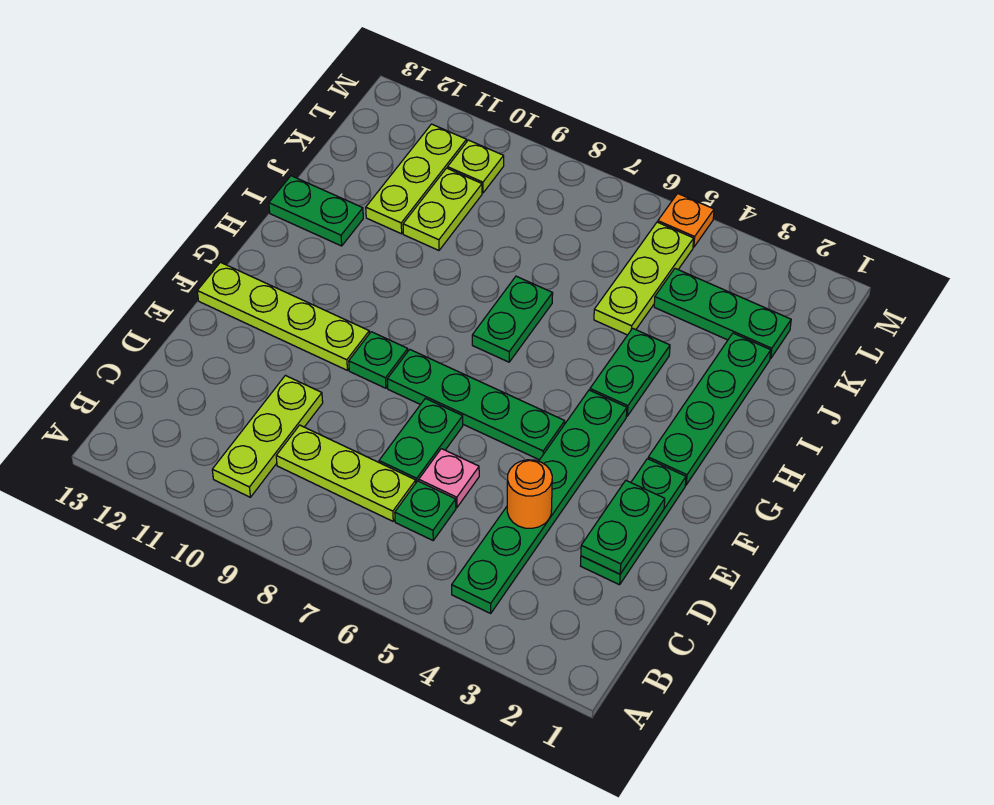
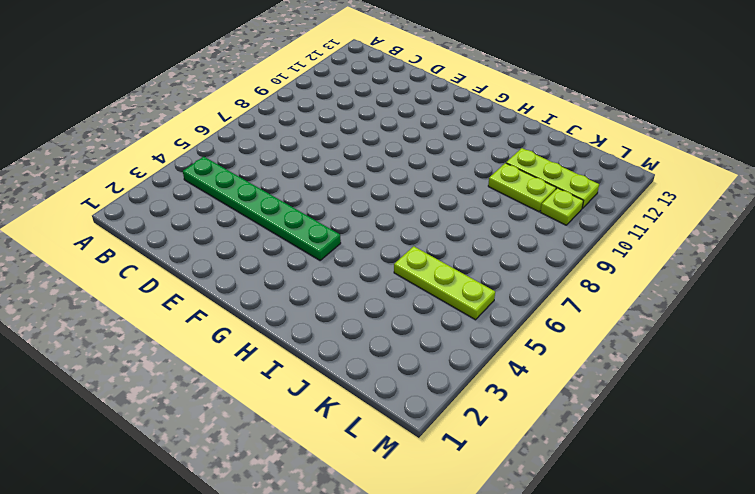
none -> lime plate B10:D10 level 1
none -> green plate C6 level 1
none -> lime plate C7:C9 level 1

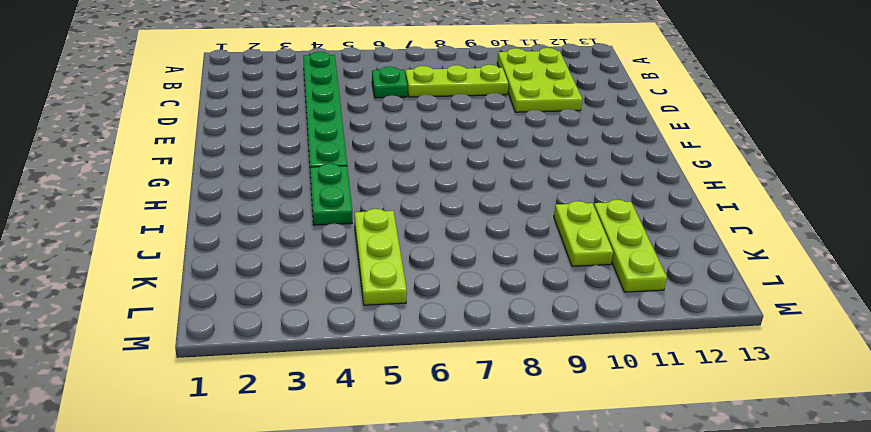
lime plate B10:D11 level 1 -> lime plate B10:D10 level 1
none -> green plate D2:F2 level 1
none -> pink plate D6 level 1
none -> green plate D7:E7 level 1

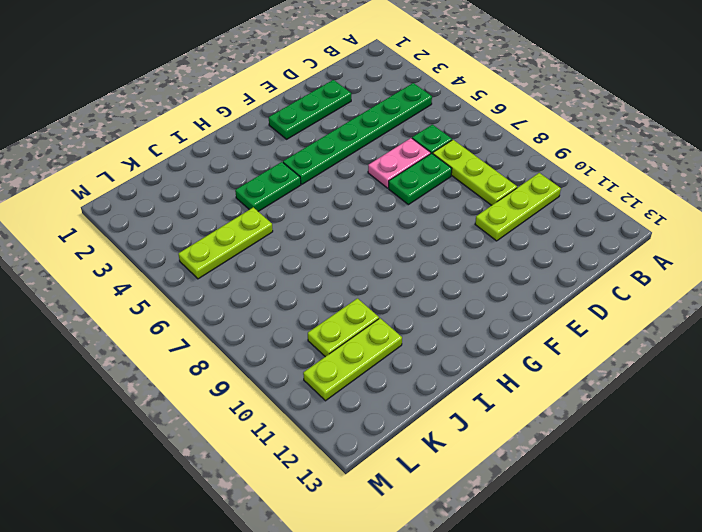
pink plate D6:E6 level 1 -> pink plate D6 level 1
none -> green plate F5:F8 level 1
none -> green plate F9 level 1
none -> lime plate F10:F13 level 1

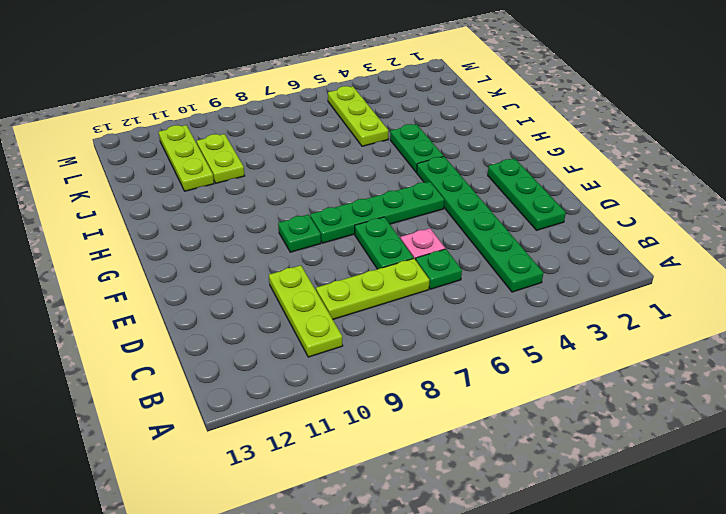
none -> lime plate F10:F13 level 1
none -> green plate G2:J2 level 1
none -> green plate H7:I7 level 1

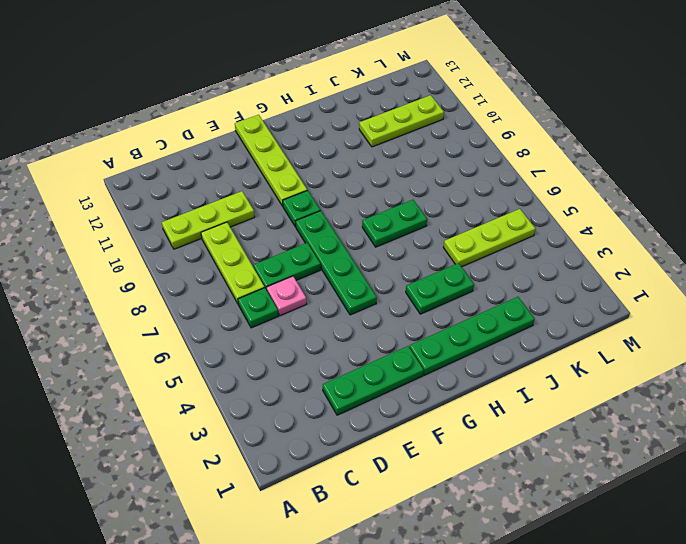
none -> green plate B4:G4 level 1
none -> green plate I12:I13 level 1
none -> lime plate J10:K10 level 1

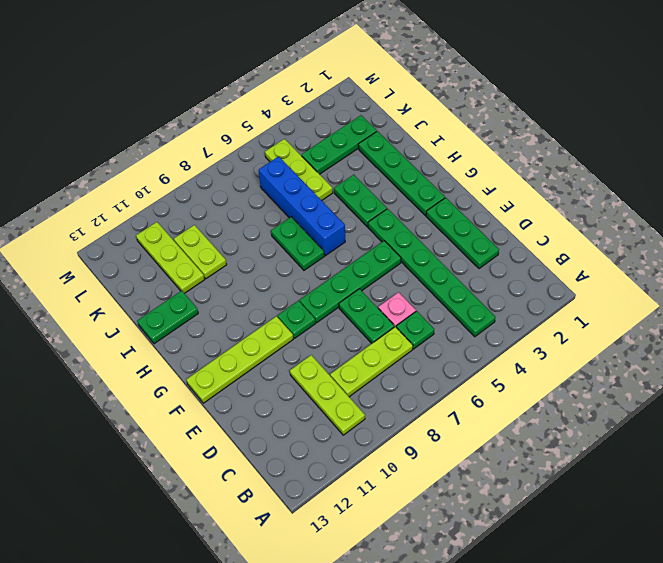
blue brick H6:K6 level 1 -> none
none -> lime plate L10 level 1
none -> orange plate M5 level 1
none -> green plate D2:E2 level 2

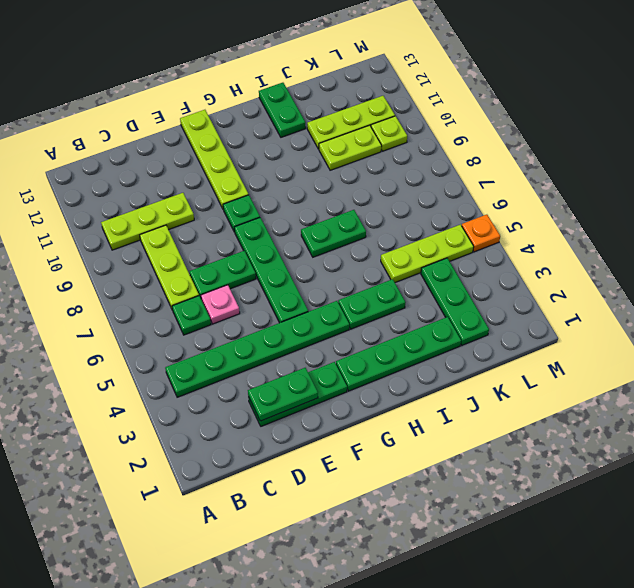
none -> orange round brick D4 level 2

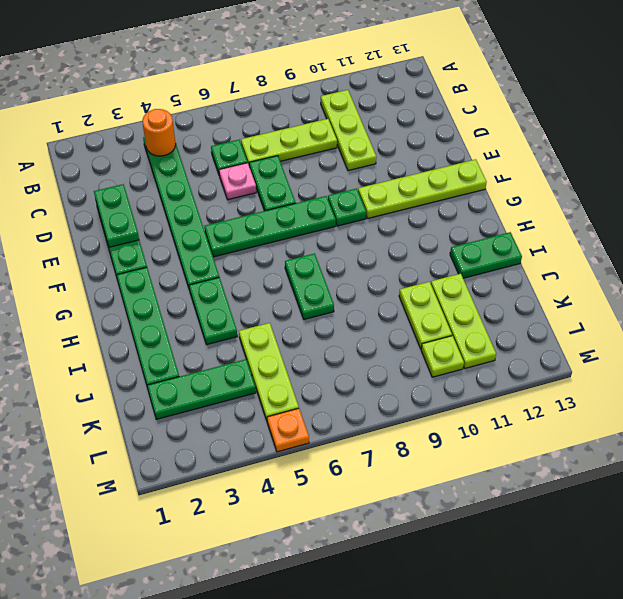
orange round brick B4 level 2 -> orange round brick D4 level 2

